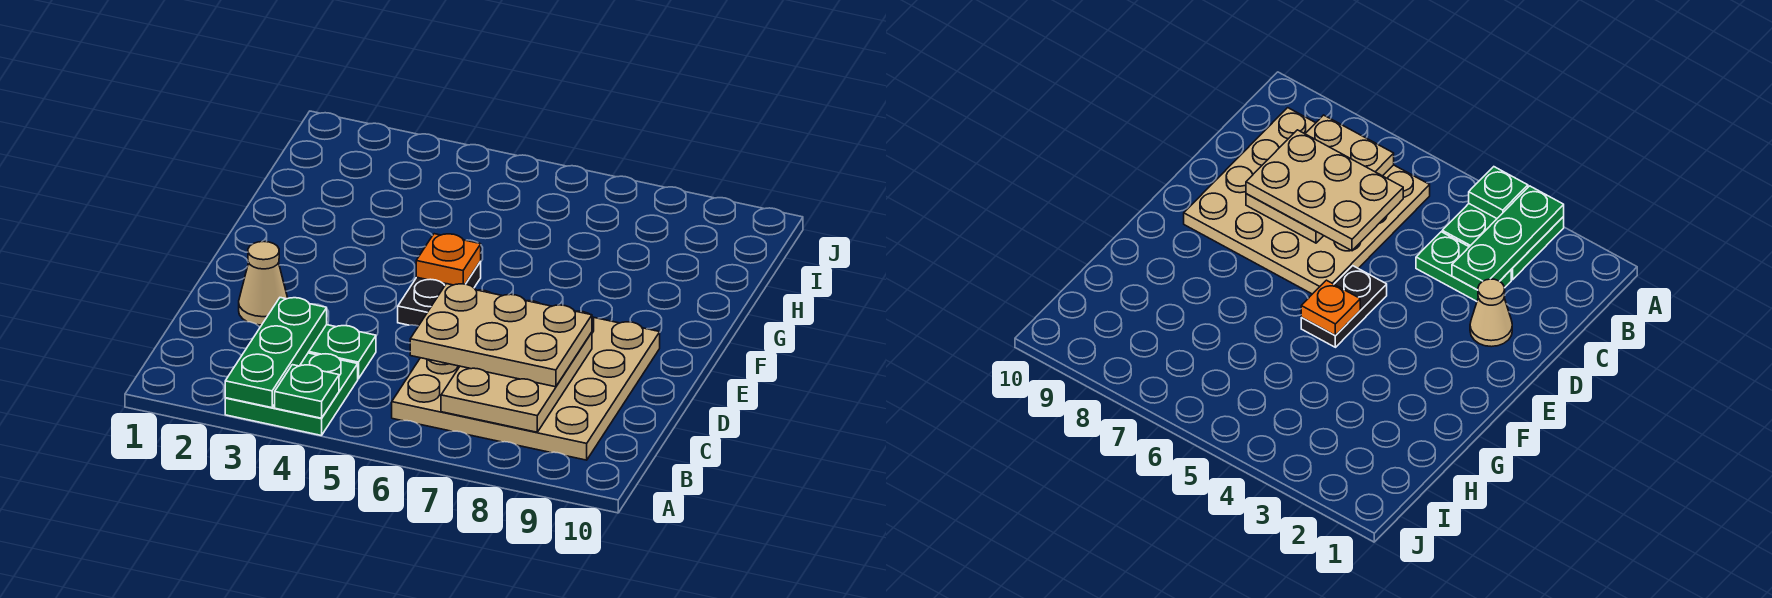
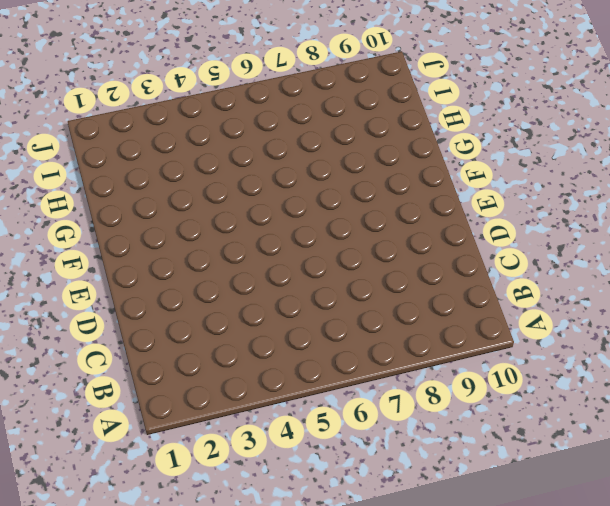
none -> green plate A3:B4 level 1
none -> tan plate B6:E9 level 1

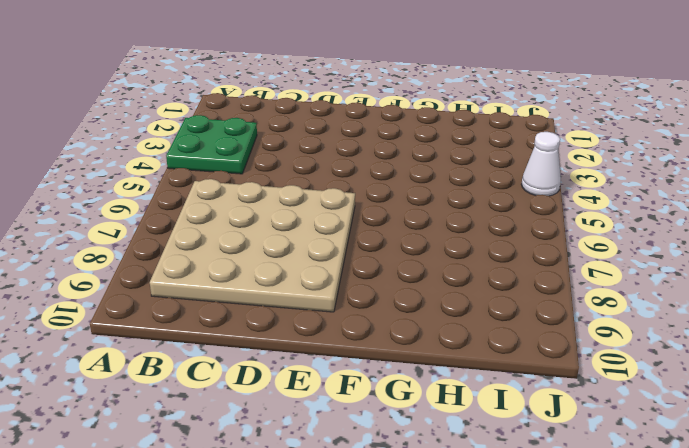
white cone J4 level 1 -> none
none -> green plate C3:C4 level 1
none -> tan cone D2 level 1

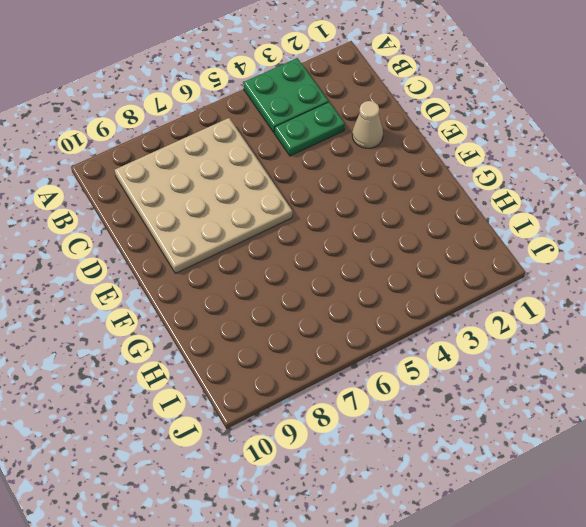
none -> black plate E5:F5 level 1
none -> green plate A3:C3 level 2

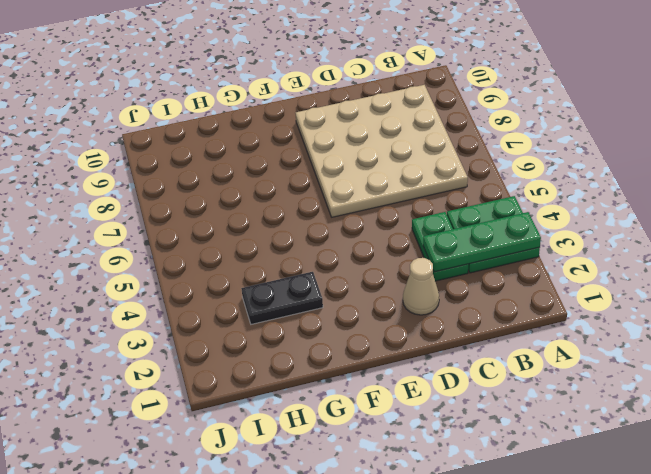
black plate G3:H3 level 1 -> black plate E5:F5 level 1
none -> green plate A4 level 2
none -> tan plate B7:D8 level 2

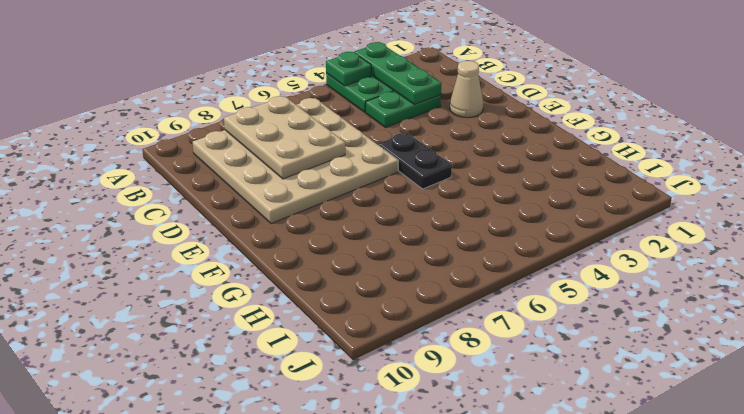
none -> orange plate F5 level 2
none -> tan plate C6:D8 level 3

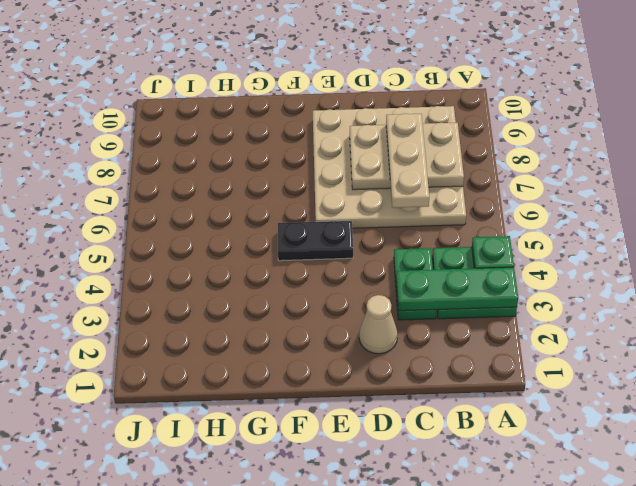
tan plate C6:C8 level 3 -> tan plate C6:D8 level 3
none -> orange plate F5 level 2

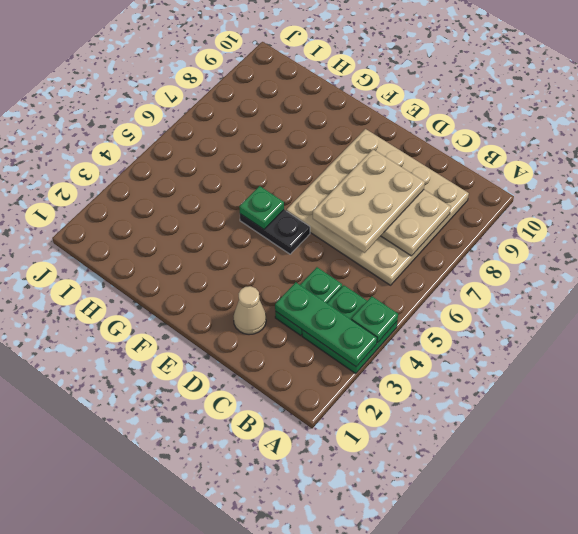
green plate F5 level 2 -> orange plate F5 level 2

